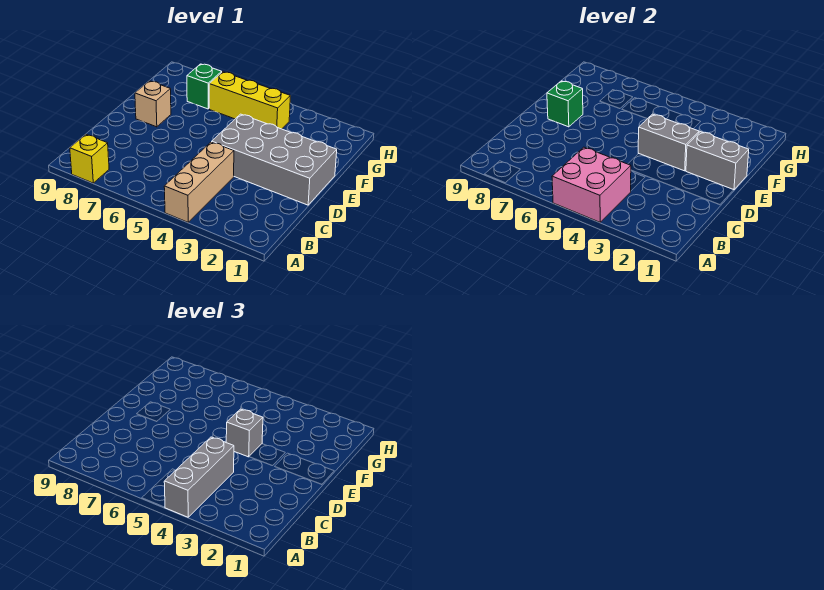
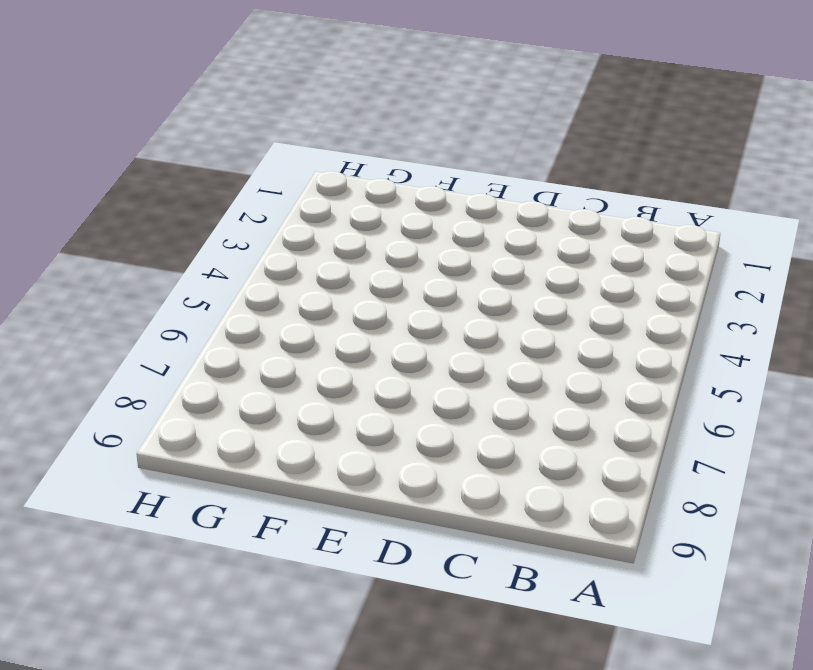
none -> tan brick A4:C4 level 1
none -> yellow brick A8 level 1
none -> grey brick D1:E4 level 1

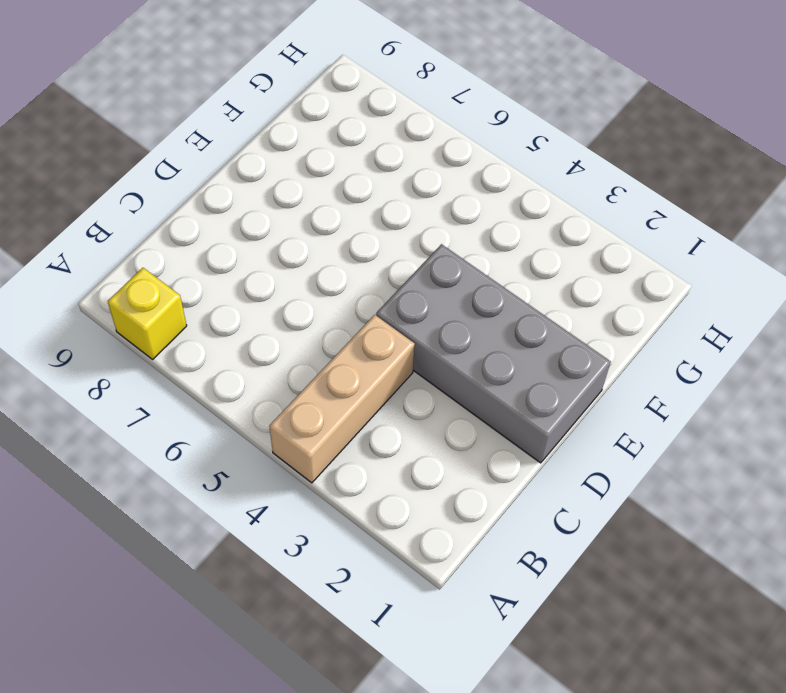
none -> tan brick E8 level 1
none -> yellow brick G4:G6 level 1
none -> green brick G7 level 1

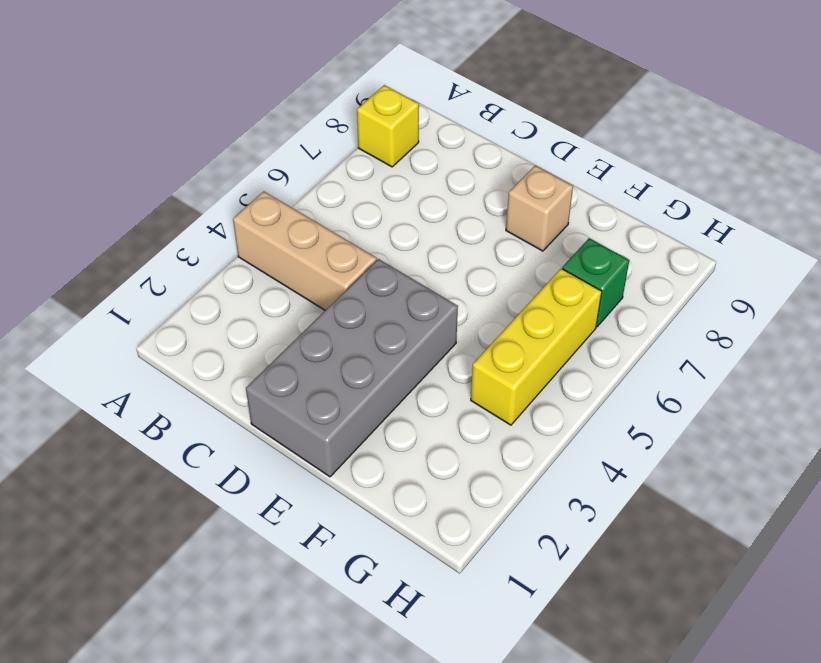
none -> pink brick A4:B5 level 2
none -> grey brick E1:E2 level 2
none -> grey brick E3:E4 level 2

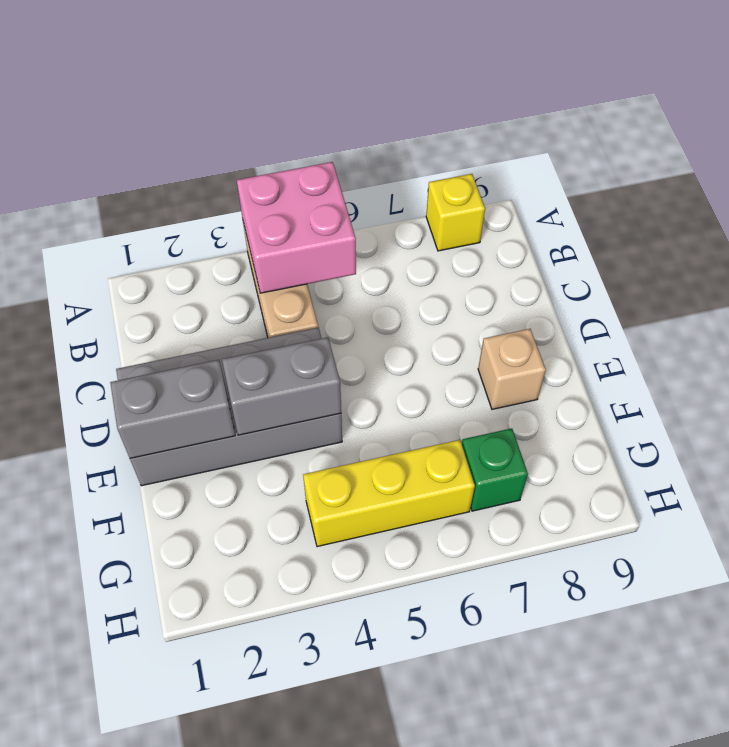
none -> green brick E8 level 2
none -> grey brick A4:C4 level 3
none -> grey brick E4 level 3

